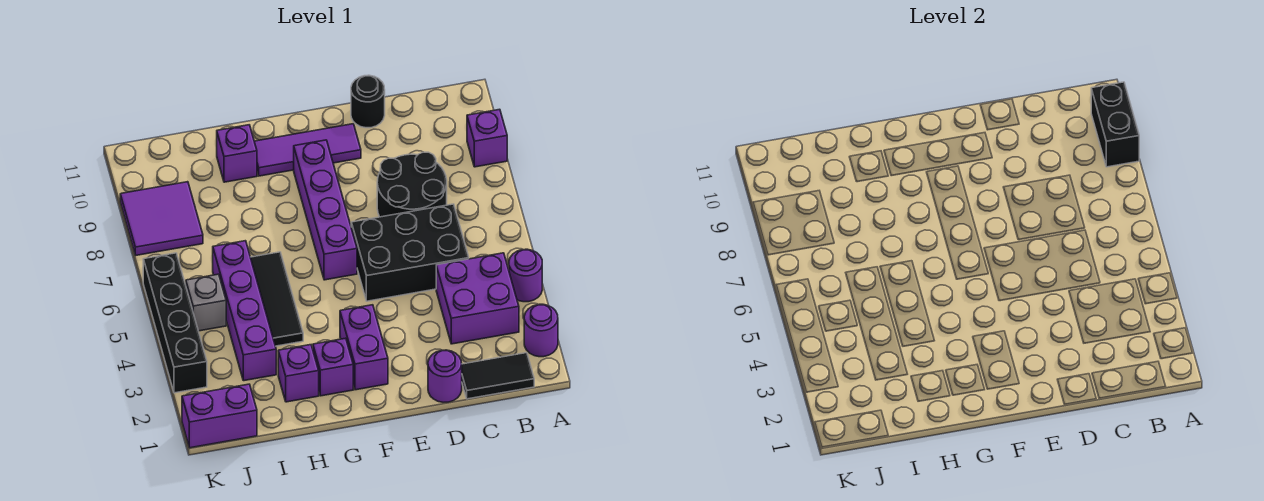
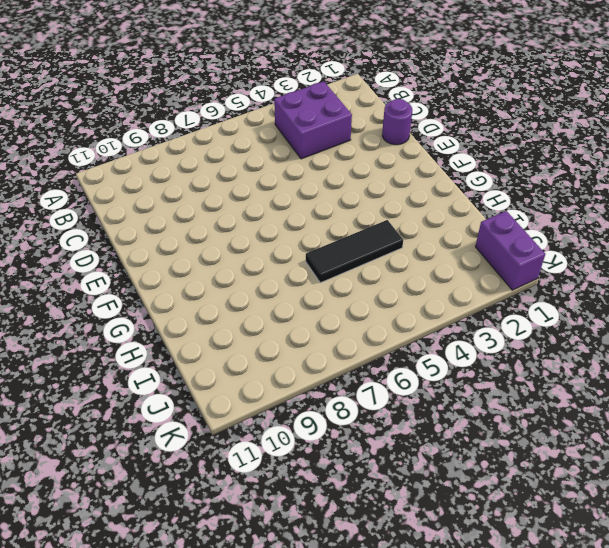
none -> purple round brick A2 level 1
none -> purple round brick A4 level 1
none -> purple brick A9 level 1

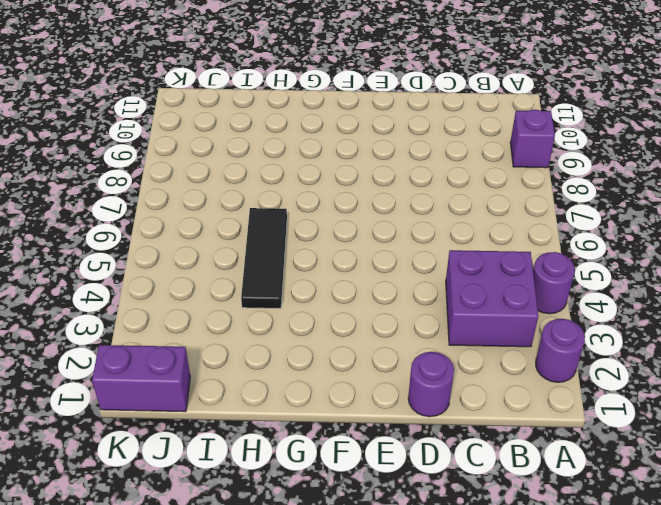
none -> black tile B1:C1 level 1
none -> black brick C5:E6 level 1
none -> black round brick C7:D8 level 1

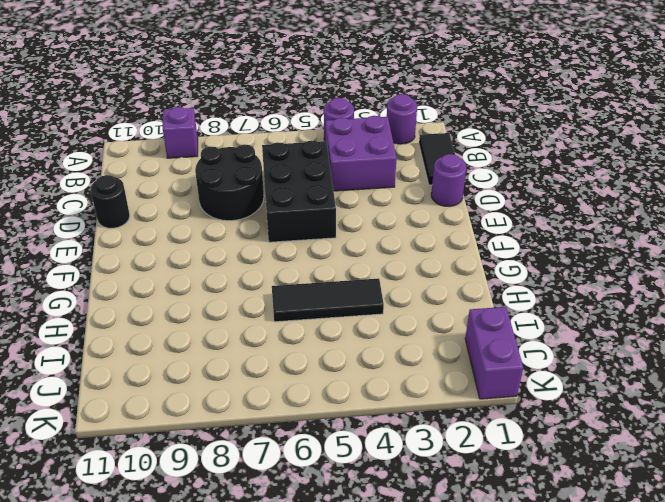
none -> purple tile E10:G10 level 1
none -> purple brick F2:F3 level 1
none -> purple brick F6:F9 level 1

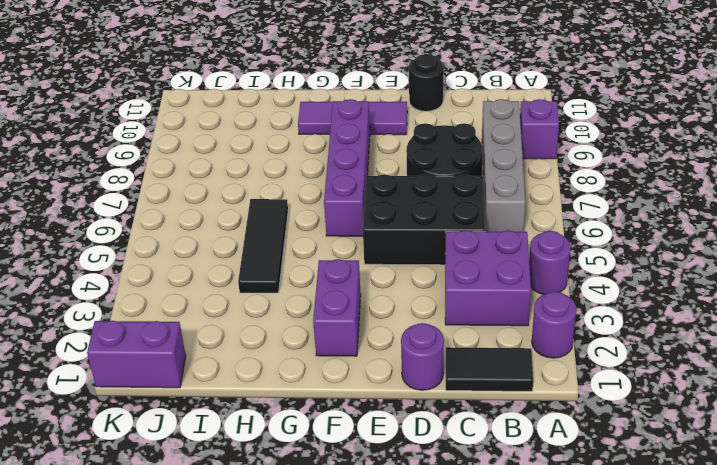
grey brick B6:B9 level 1 -> none
none -> purple brick G2 level 1
none -> purple brick H2 level 1
none -> purple brick H10 level 1

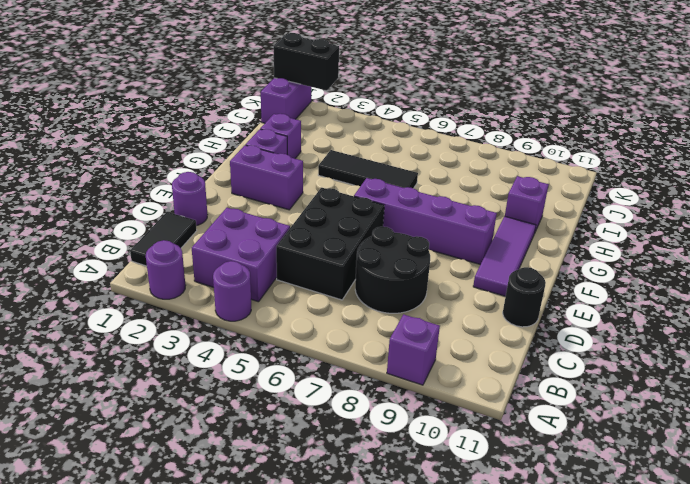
black brick K1:K2 level 2 -> black brick A9:A10 level 2
none -> purple brick I3:I6 level 1
none -> grey brick J5 level 1
none -> purple tile J8:K9 level 1

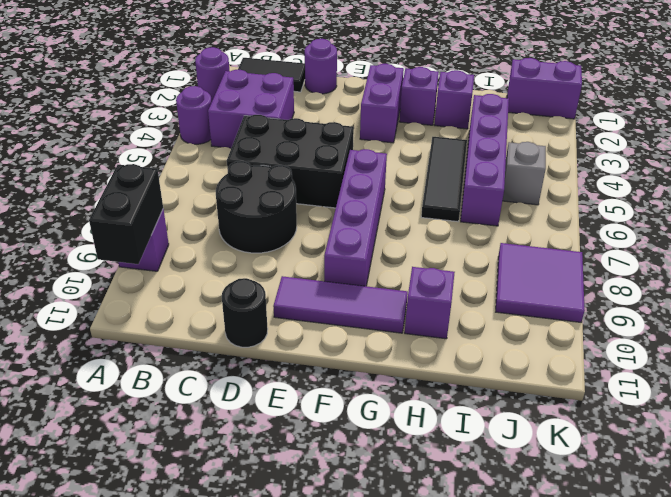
none -> black brick K3:K6 level 1

